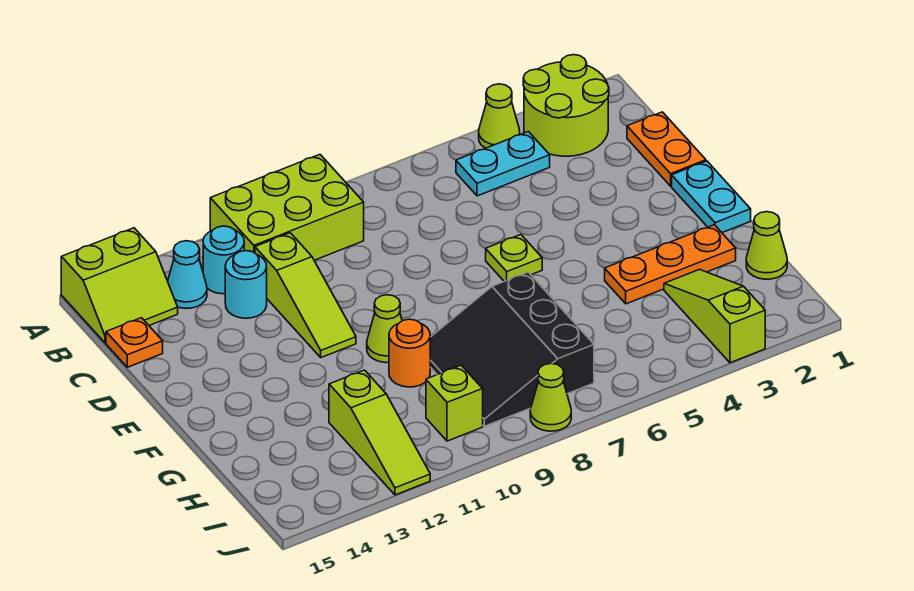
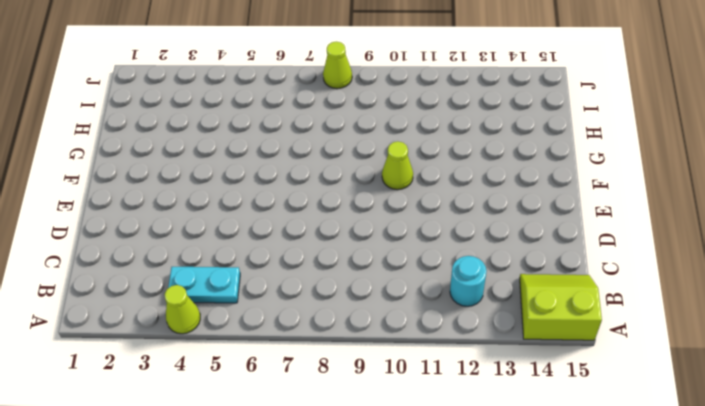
none -> lime round brick A2:B3 level 1
none -> lime brick A9:B11 level 1
none -> cyan cone B13 level 1

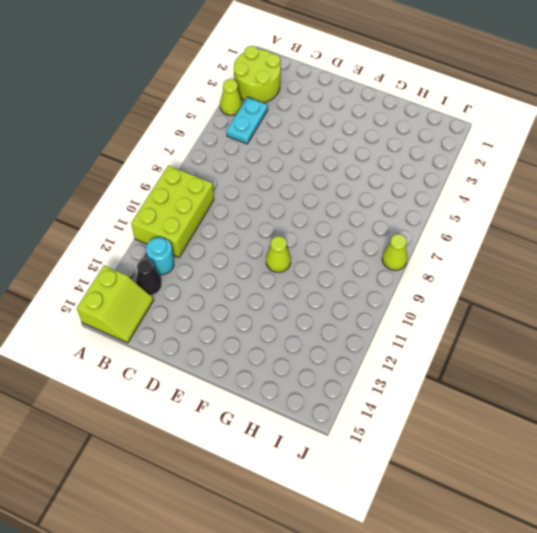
black cone B13 level 1 -> cyan cone B13 level 1
none -> orange plate C1:D1 level 1
none -> lime slope C11:E11 level 1 top C
none -> cyan round brick C12 level 1

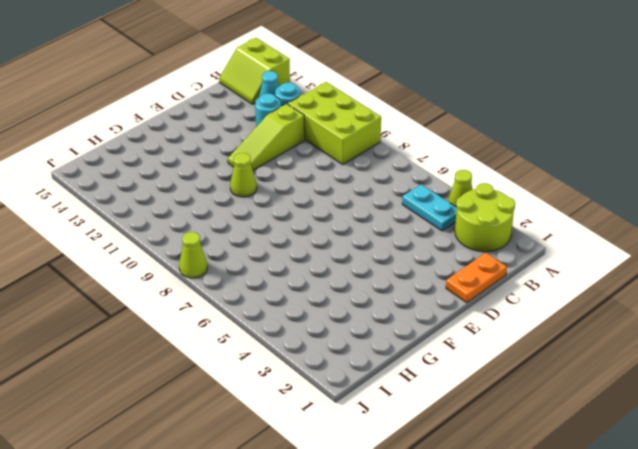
none -> orange plate C15 level 1
none -> cyan plate E1:F1 level 1
none -> lime plate E6 level 1

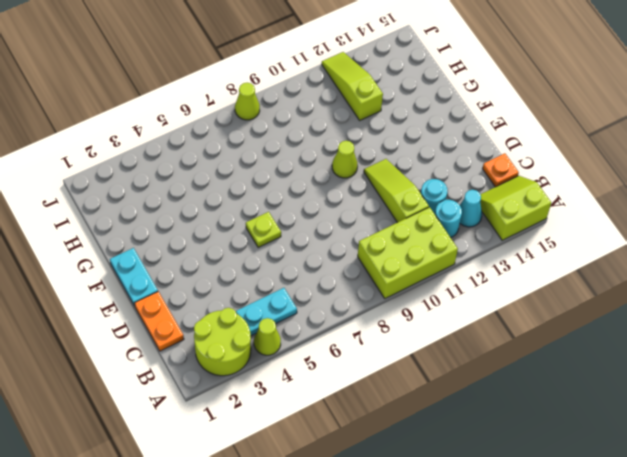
none -> orange plate G2:G4 level 1
none -> black slope G7:I9 level 1 top 7
none -> orange round brick G10 level 1

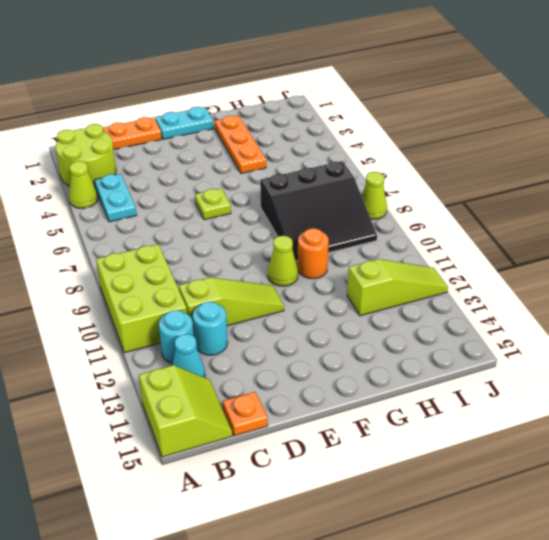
none -> lime cone H1 level 1
none -> lime slope H3:J3 level 1 top J
none -> lime brick I10 level 1

